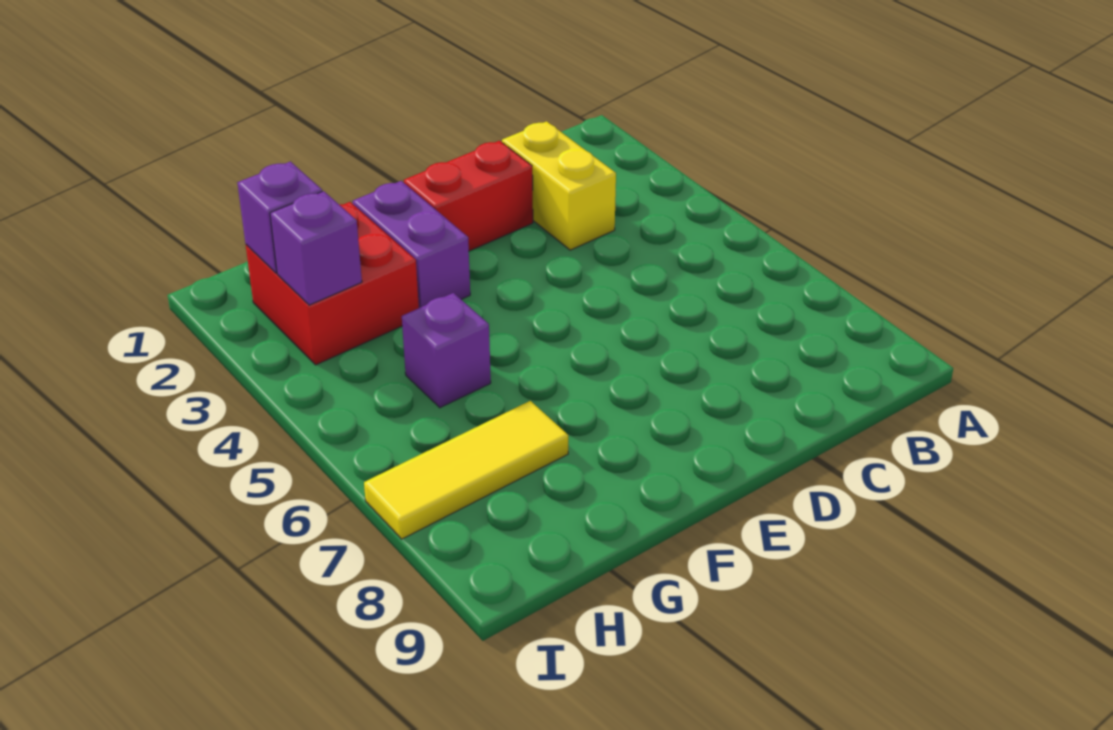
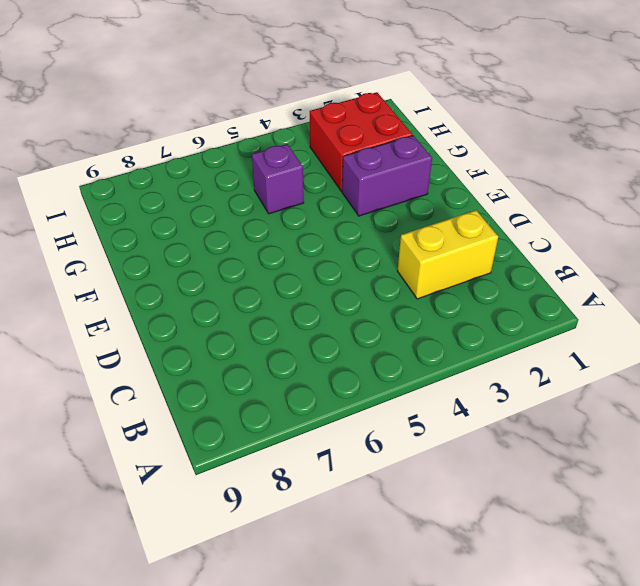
none -> red brick D2:E2 level 1
none -> yellow tile G7:I7 level 1

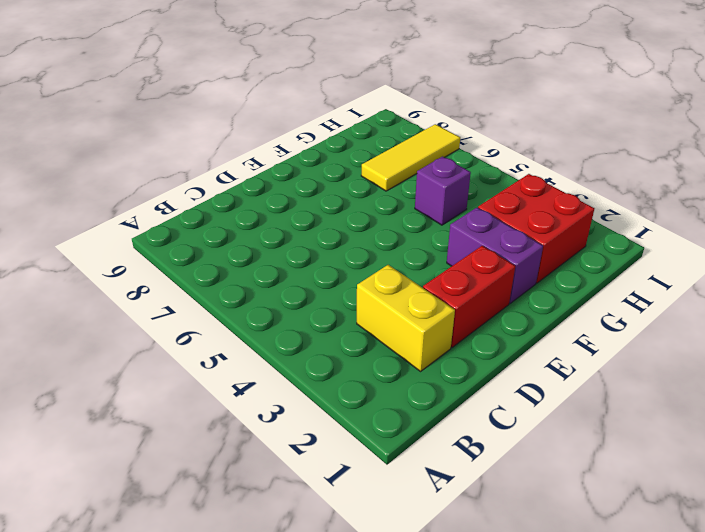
none -> purple brick H2 level 2
none -> purple brick H3 level 2

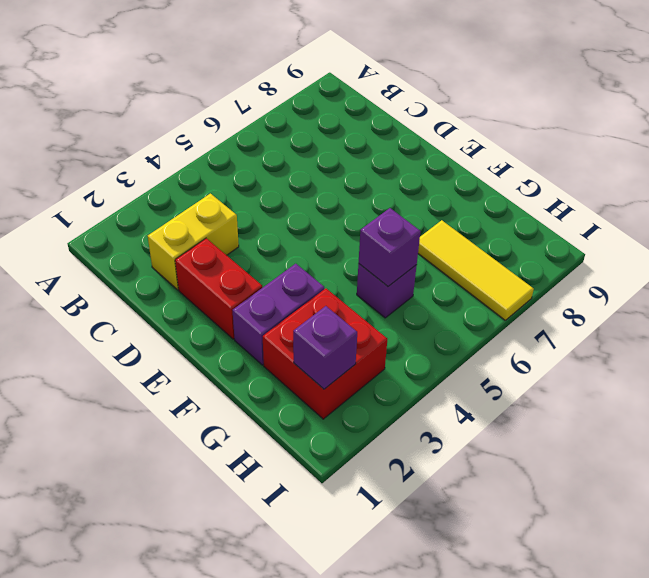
purple brick G5 level 2 -> purple brick H3 level 2

